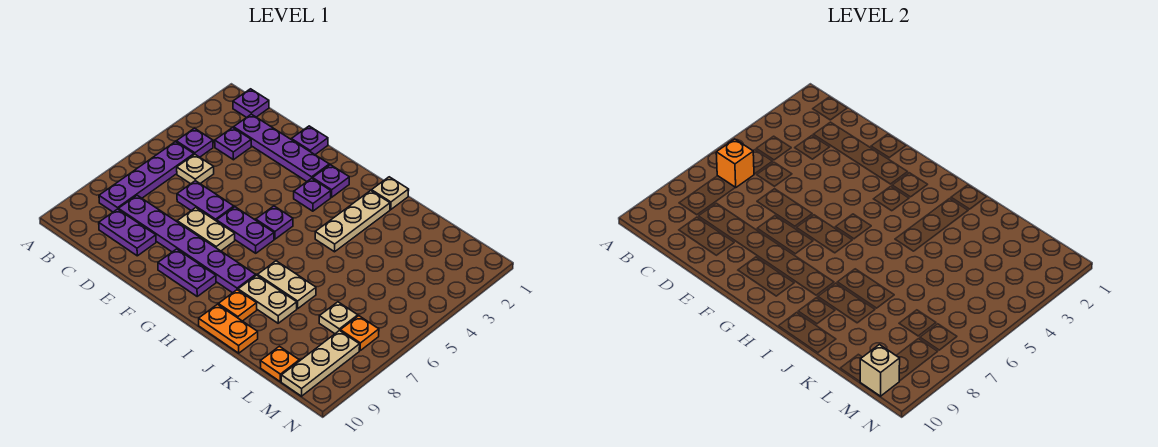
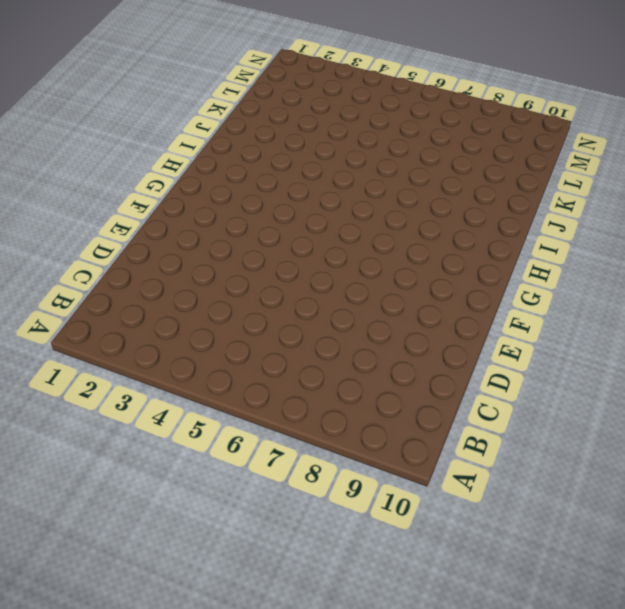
none -> purple plate B1 level 1
none -> purple plate B4 level 1
none -> purple plate B5:B8 level 1

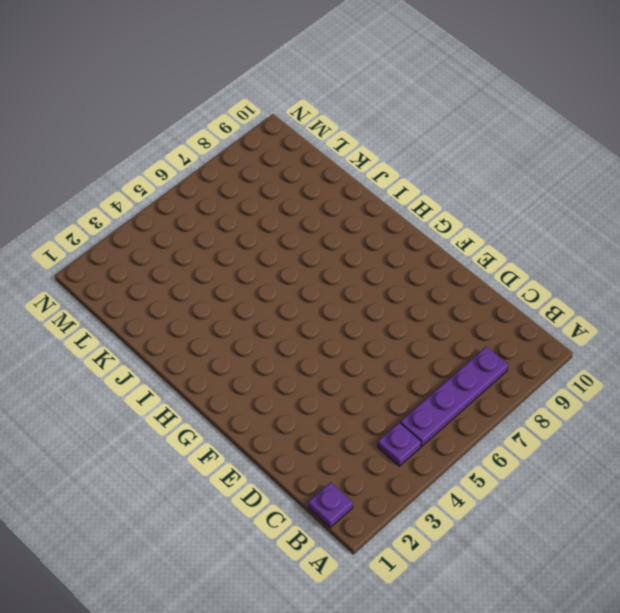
none -> purple plate C2:F2 level 1
none -> purple plate C3 level 1
none -> tan plate C5 level 1

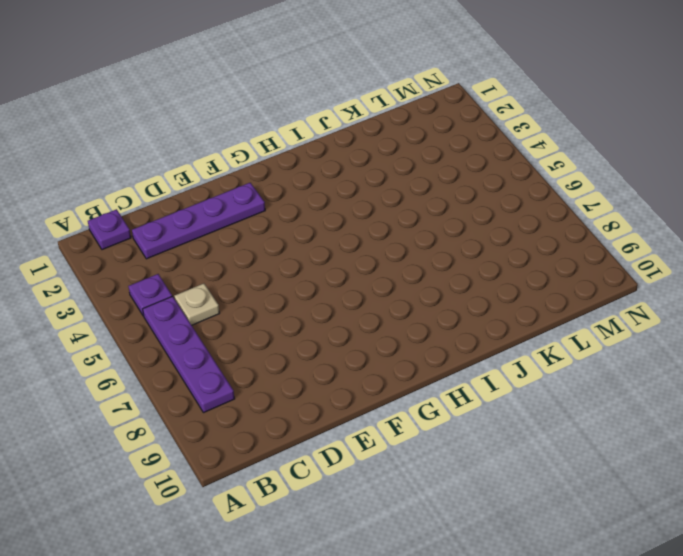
none -> purple plate C3 level 1
none -> purple plate C8:H8 level 1
none -> purple plate C9:D9 level 1

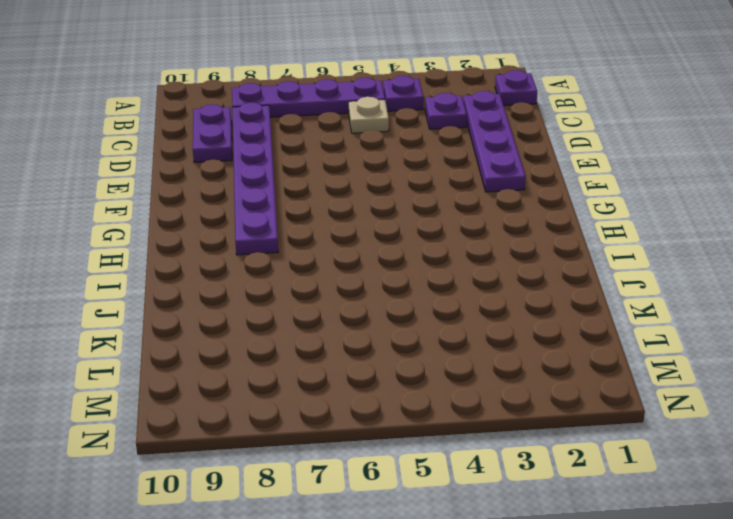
none -> purple plate D6:E6 level 1
none -> purple plate E1 level 1
none -> tan plate E7:F7 level 1

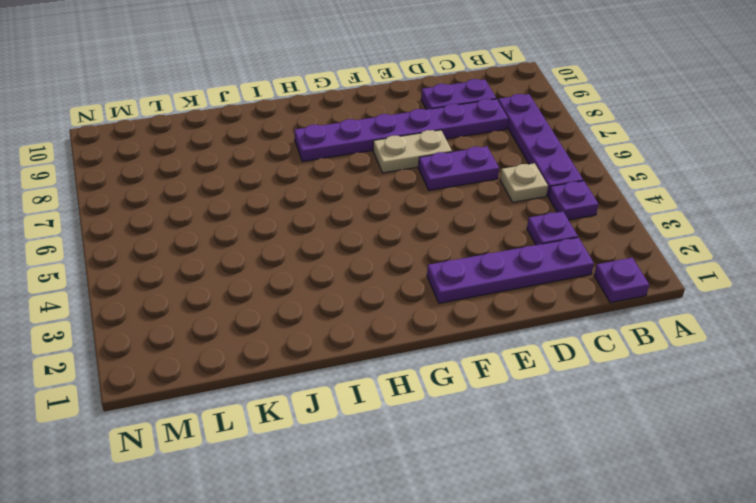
none -> purple plate E1 level 1
none -> purple plate F6:G6 level 1
none -> purple plate F9:G9 level 1

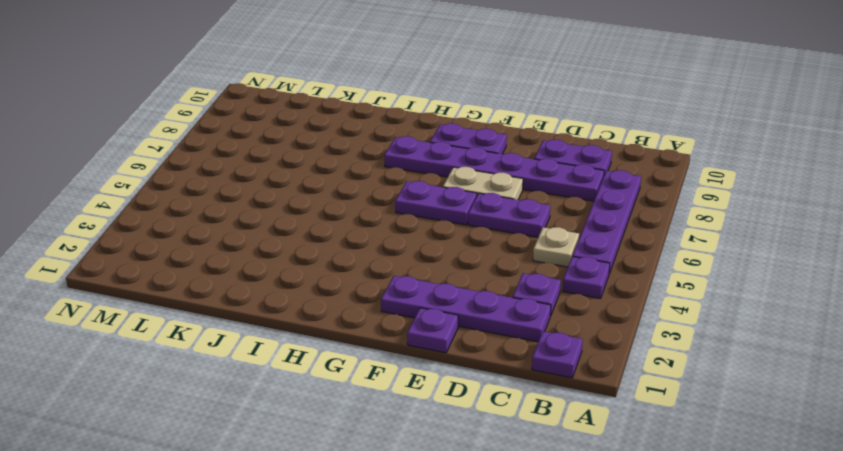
none -> purple plate G2 level 1
none -> purple plate G3 level 1
none -> purple plate G5 level 1

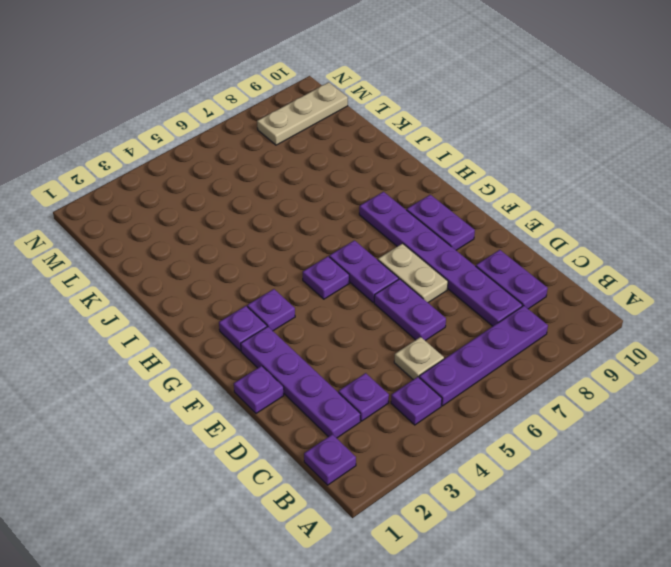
none -> tan plate I1 level 1
none -> tan plate I2:I4 level 1
none -> tan plate I7:J7 level 1

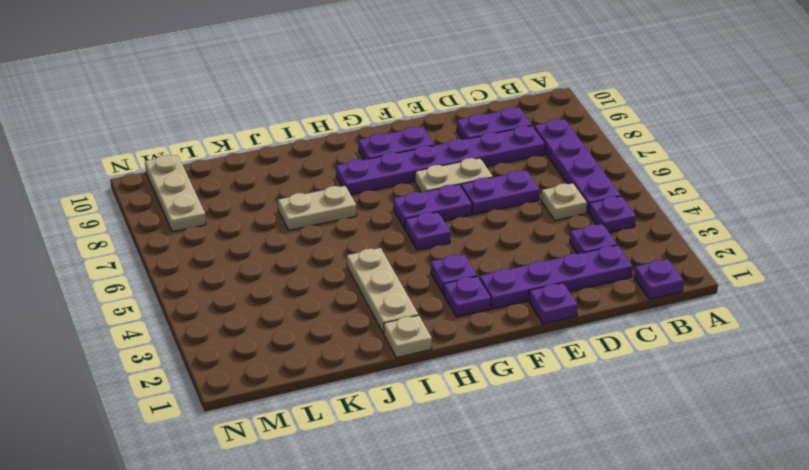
none -> tan plate I8:J8 level 1
none -> orange plate I9 level 1
none -> orange plate I10:J10 level 1

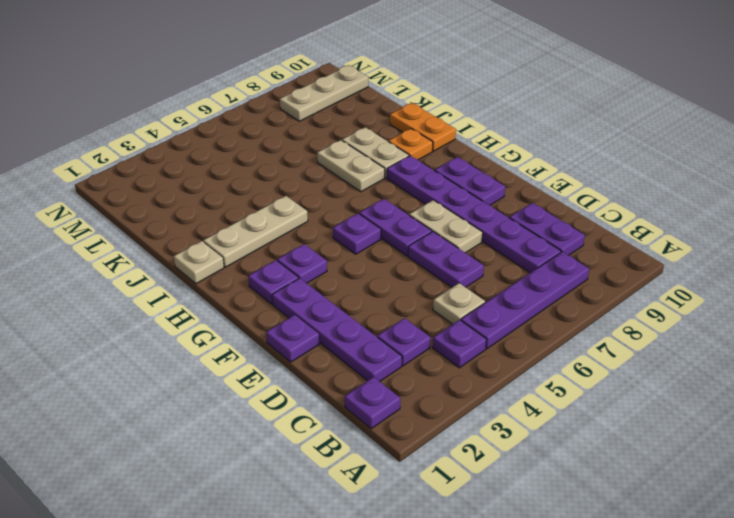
none -> tan plate L7 level 1
none -> orange plate L10 level 1
none -> orange plate M7 level 1

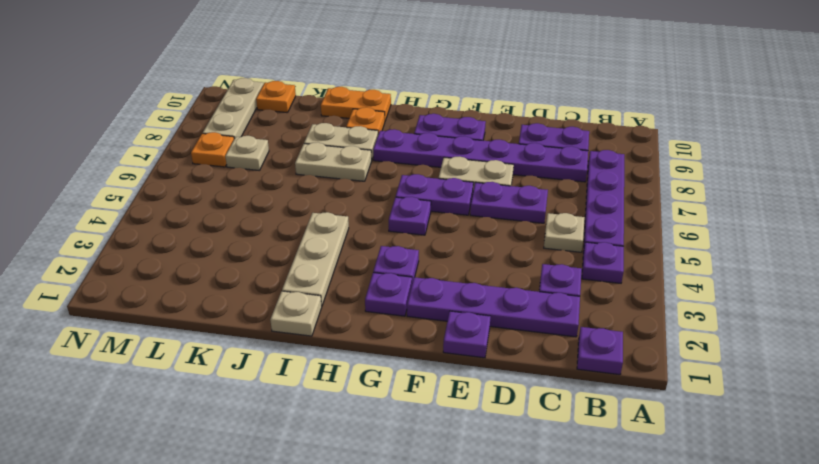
none -> orange brick B6 level 2
none -> tan brick M10 level 2

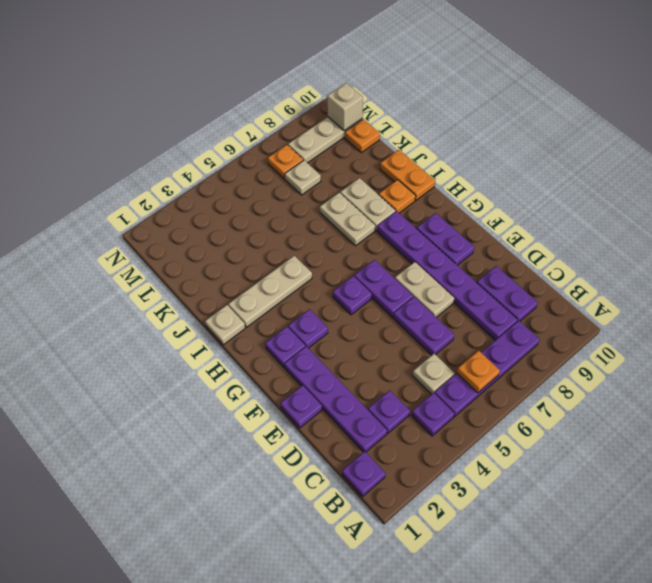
orange plate B6 level 2 -> orange brick B6 level 2

